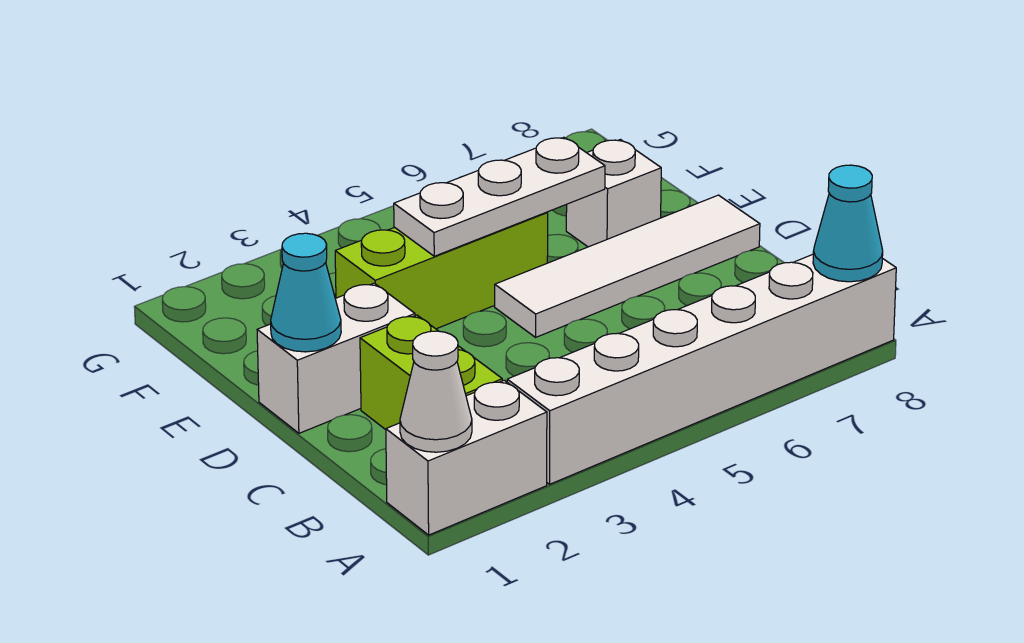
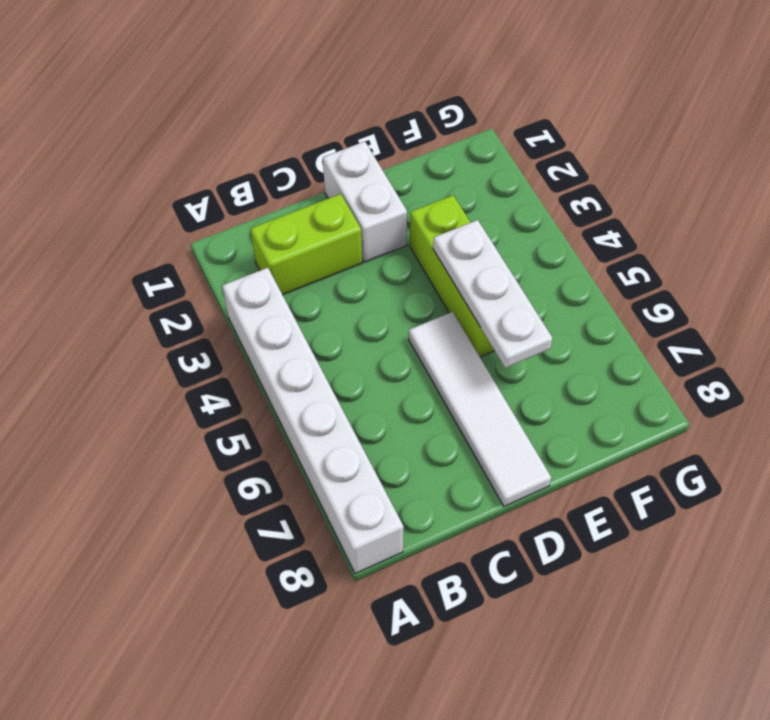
none -> white brick A1:A2 level 1
none -> white brick E7 level 1

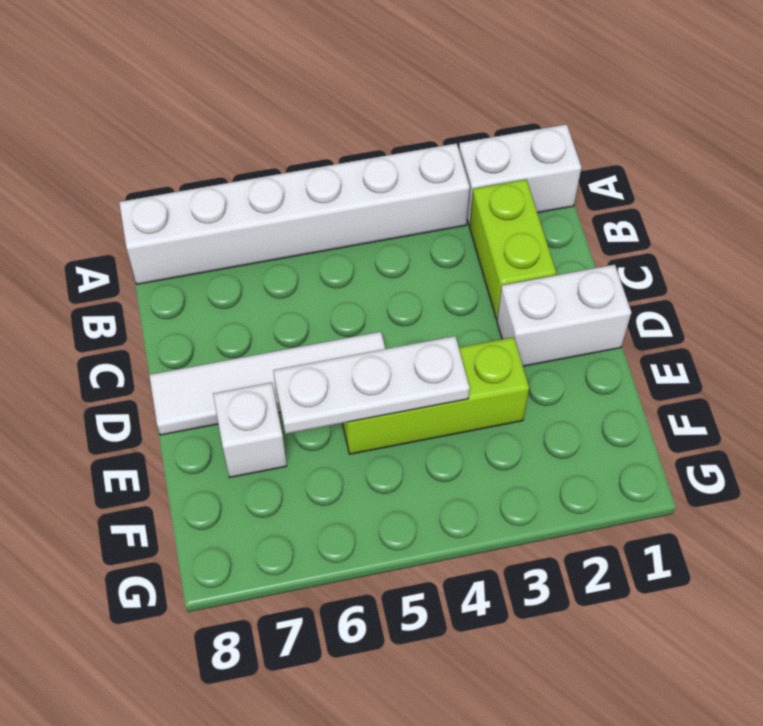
none -> white cone A1 level 2
none -> cyan cone A8 level 2

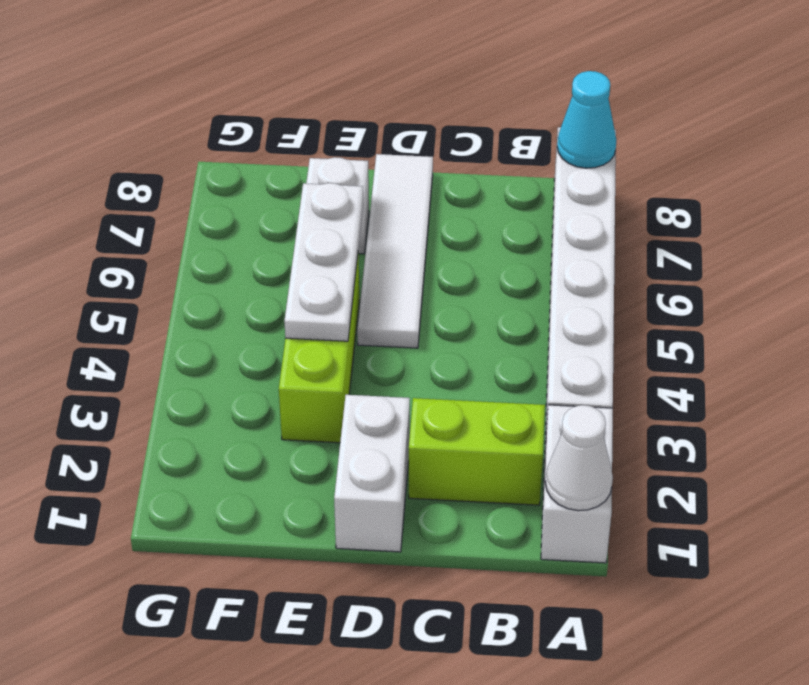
none -> cyan cone D1 level 2

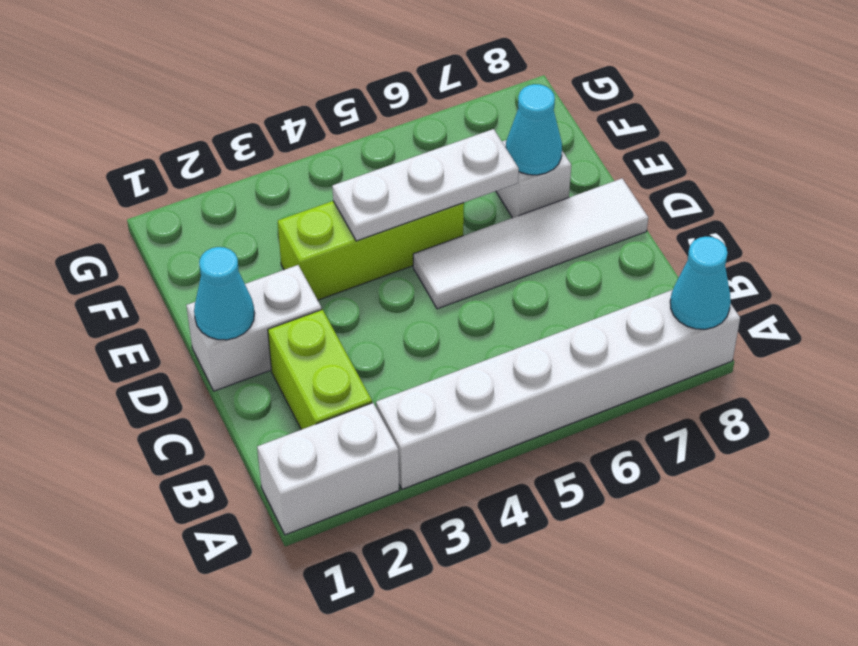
cyan cone E7 level 2 -> none
none -> white cone A1 level 2

